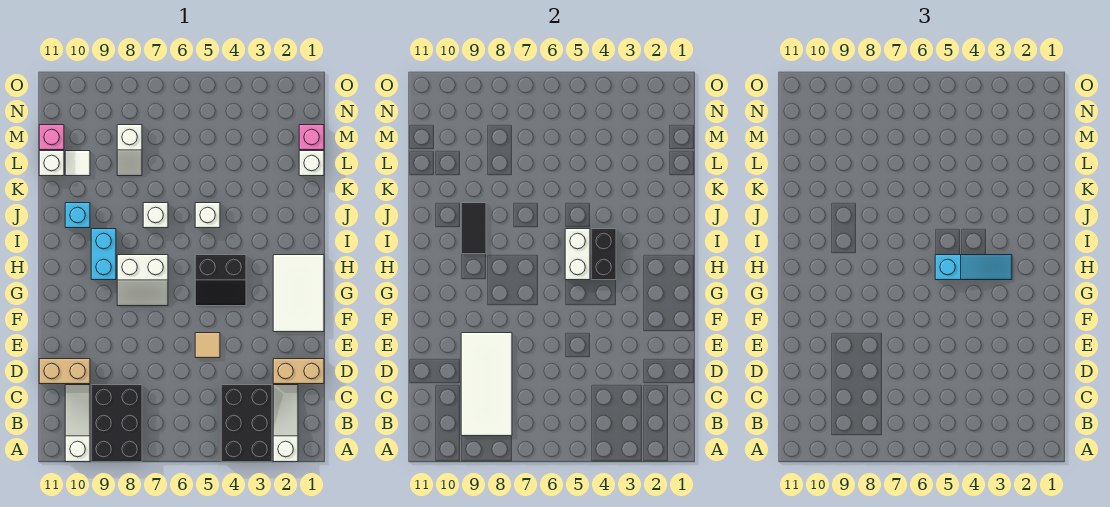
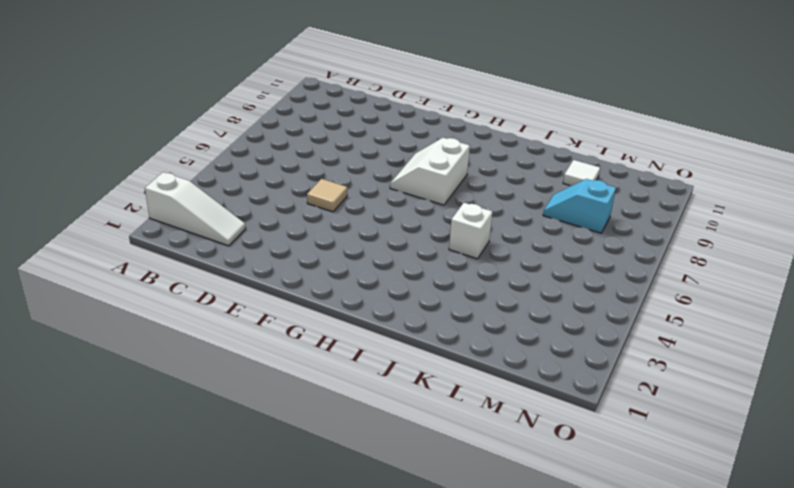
cyan slope L8:M8 level 1 top M -> white slope L8:M8 level 1 top M
none -> black brick A3:C4 level 1
none -> black brick A8:C9 level 1
none -> white slope A10:C10 level 1 top A

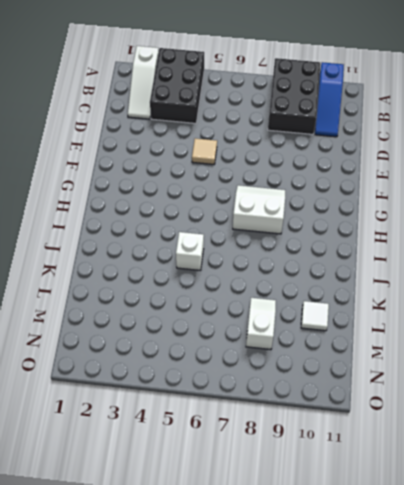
blue slope A10:C10 level 1 top A -> white slope A10:C10 level 1 top A
none -> tan brick D1:D2 level 1
none -> tan brick D10:D11 level 1
none -> white tile F1:H2 level 1

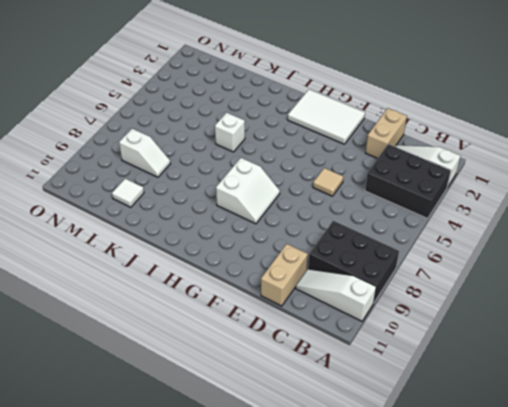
none -> black slope G4:H5 level 1 top H
none -> cyan brick H9:I9 level 1
none -> white brick J7 level 1

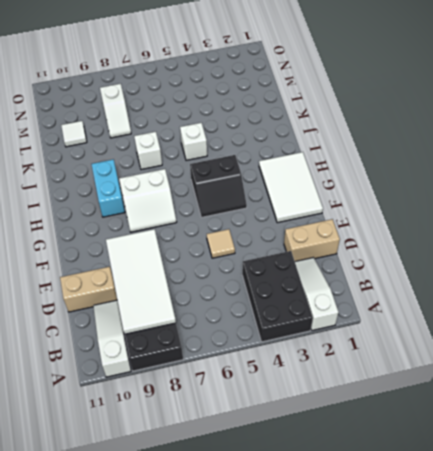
none -> cyan brick J10 level 1
none -> white brick L1 level 1
none -> white brick L11 level 1

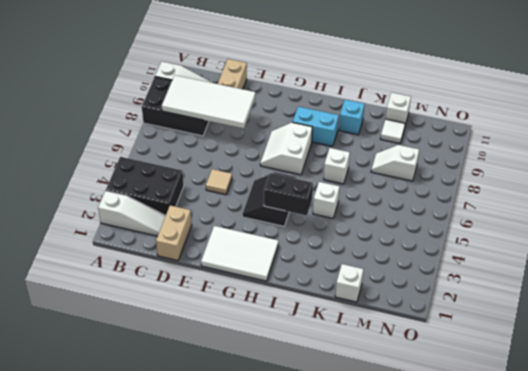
none -> pink brick M1 level 1
none -> pink brick M11 level 1
none -> white brick H5:I5 level 2

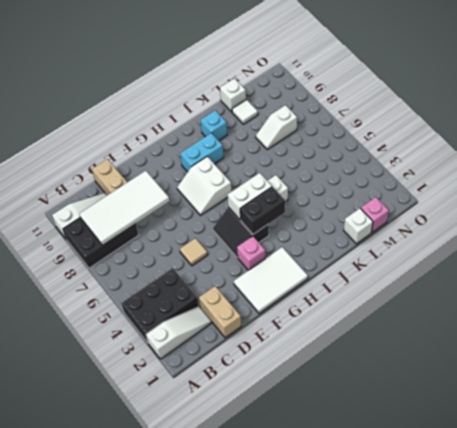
pink brick G3 level 1 -> pink brick M11 level 1
none -> white brick J7 level 1
none -> black tile I9:J9 level 2
none -> cyan slope H3:H5 level 3 top 5

